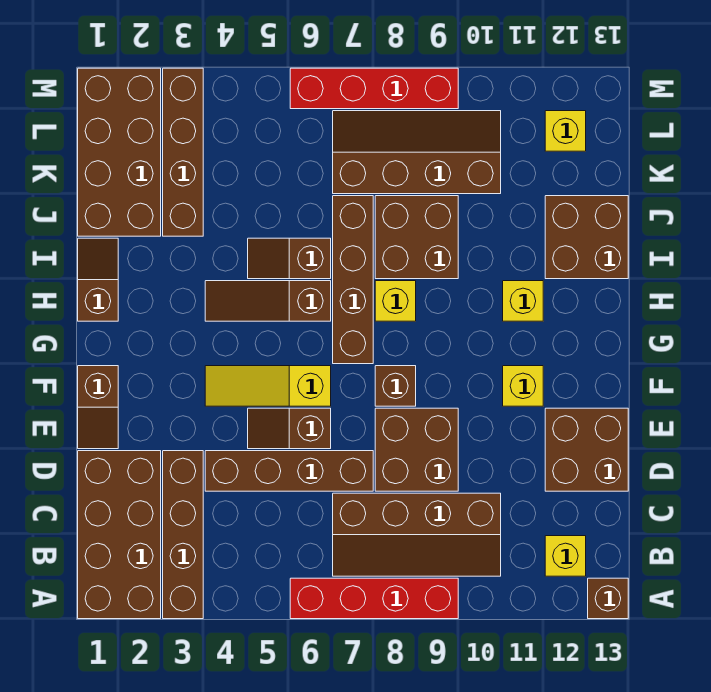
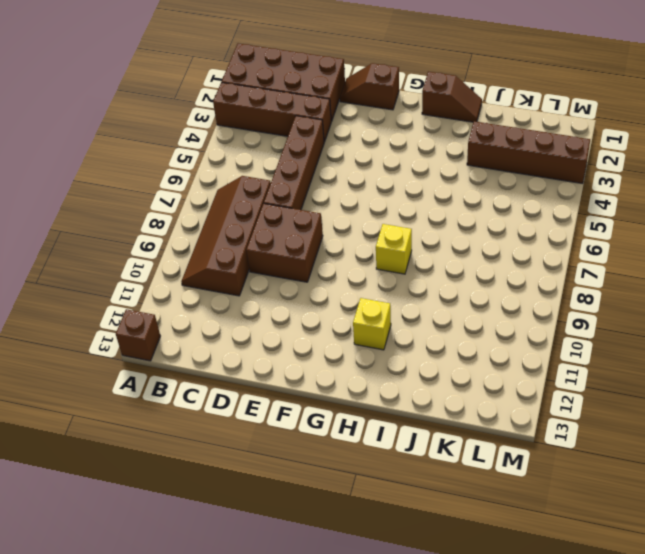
none -> red brick A6:A9 level 1
none -> yellow brick B12 level 1
none -> brown brick D12:E13 level 1

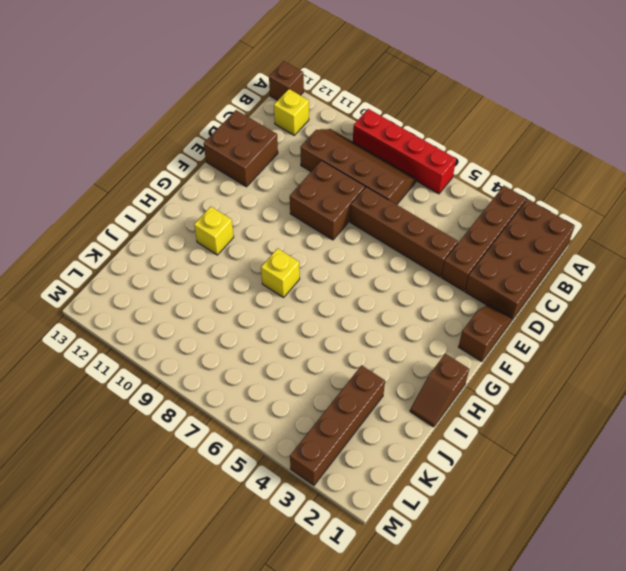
none -> brown slope E5:E6 level 1 top 6
none -> yellow slope F4:F6 level 1 top 6
none -> brown brick F8 level 1

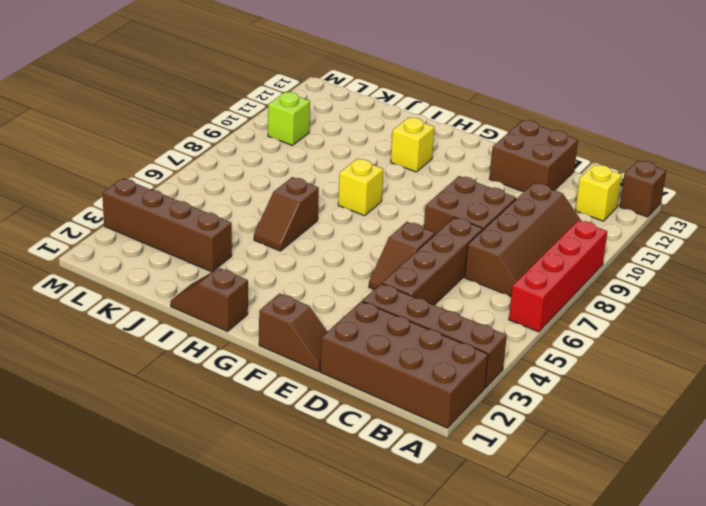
lime brick L10 level 1 -> brown slope K7:L10 level 1 top K
none -> yellow slope F4:F6 level 1 top 6
none -> brown brick F8 level 1
none -> yellow brick F11 level 1

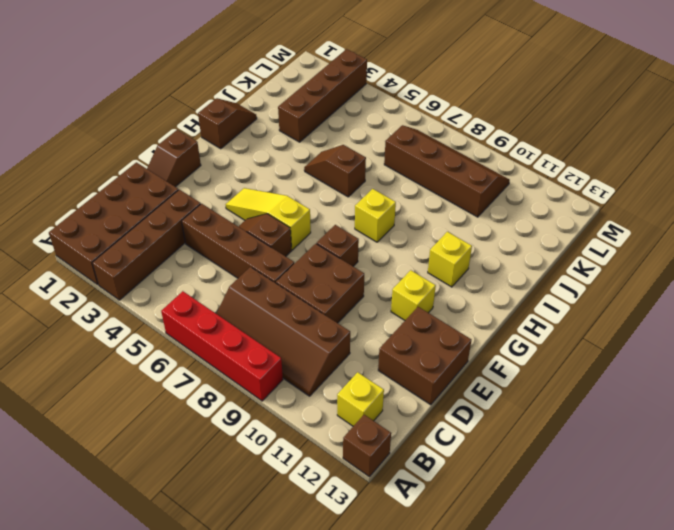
none -> brown brick G7:J7 level 1
none -> brown slope H4:H6 level 1 top 6
none -> brown brick I8:J9 level 1

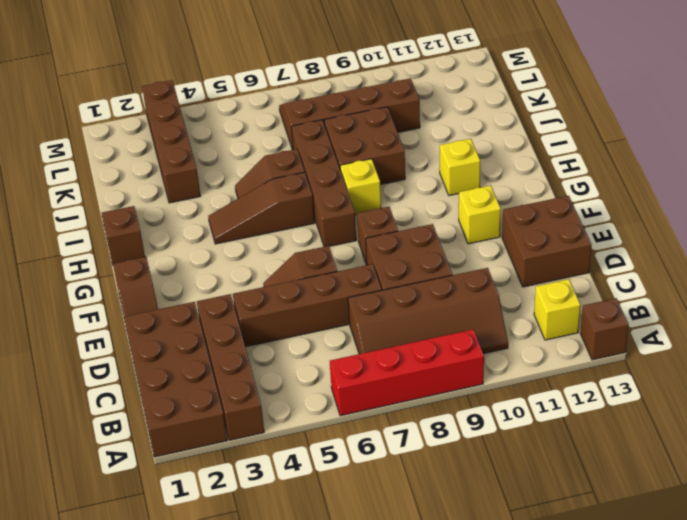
none -> yellow slope F4:F6 level 1 top 6
none -> brown brick I12:J13 level 1
none -> brown brick J1:M2 level 1

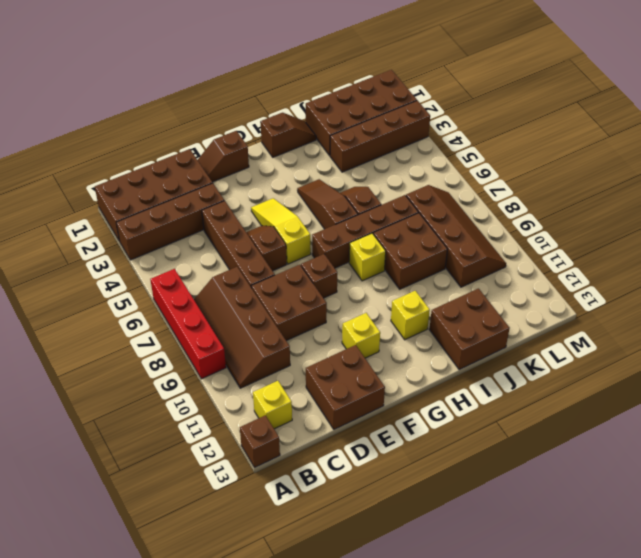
none -> yellow brick L12 level 1
none -> red brick M6:M9 level 1

